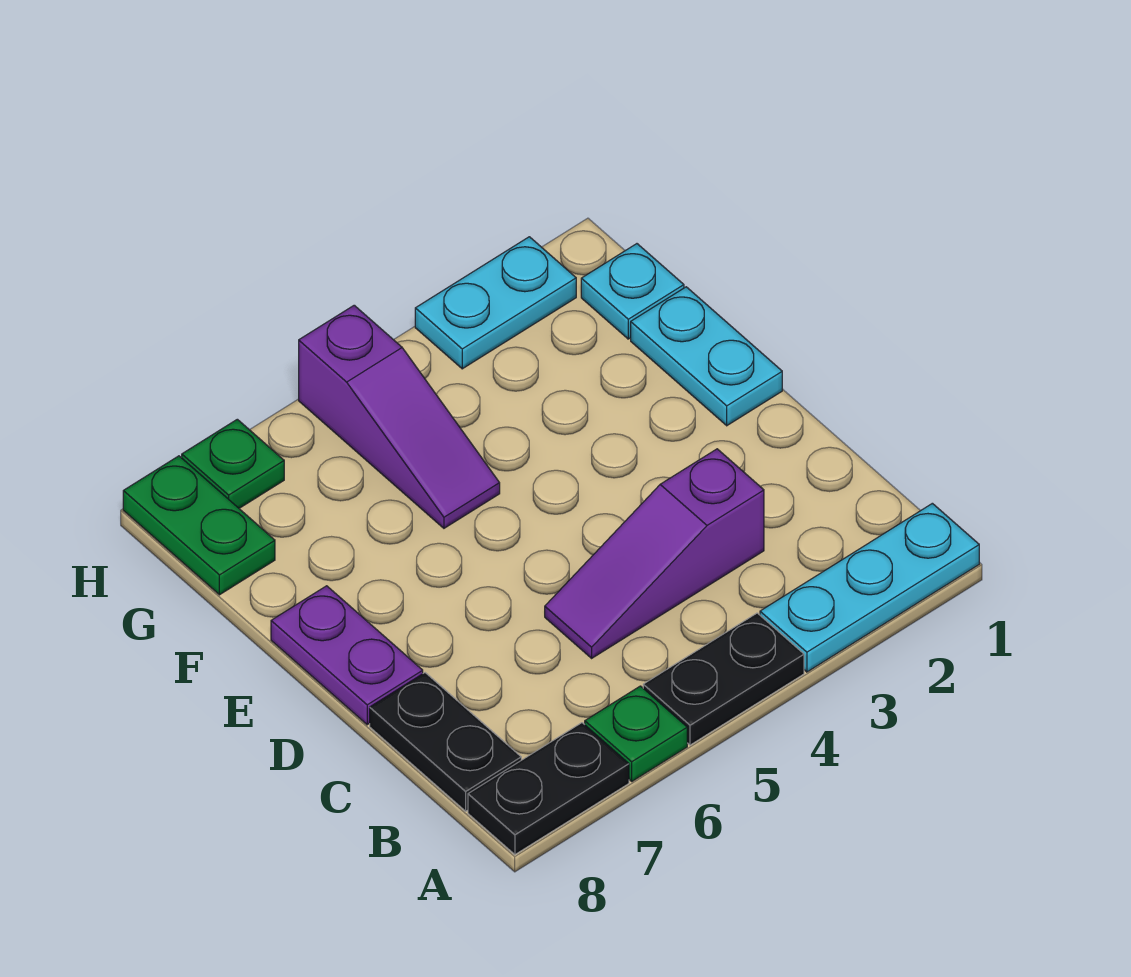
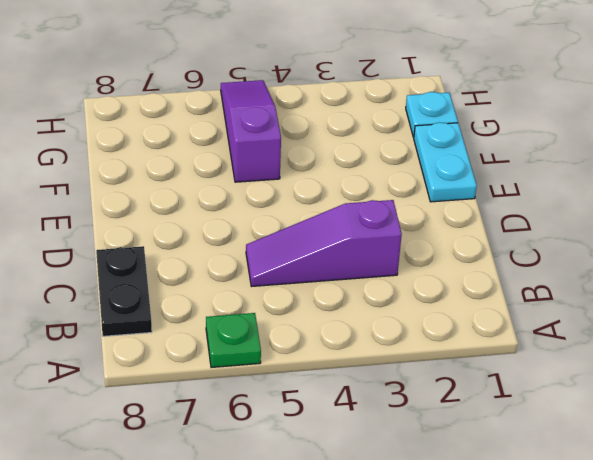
purple slope F5:H5 level 1 top F -> purple slope F5:H5 level 1 top H
none -> cyan plate A1:A3 level 1
none -> black plate A4:A5 level 1
none -> black plate A7:A8 level 1

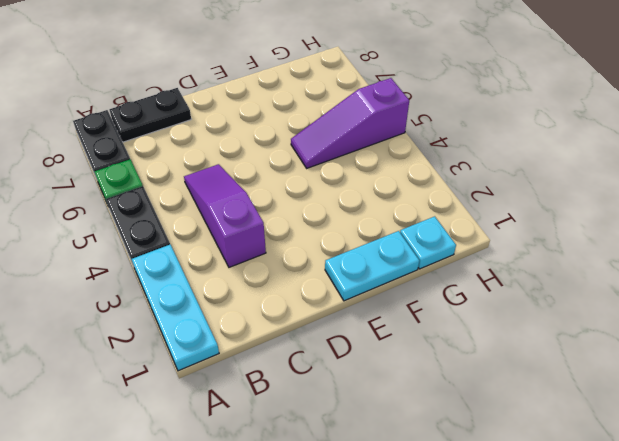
none -> purple plate D8:E8 level 1
none -> green plate G8:H8 level 1
none -> cyan plate H2:H3 level 1

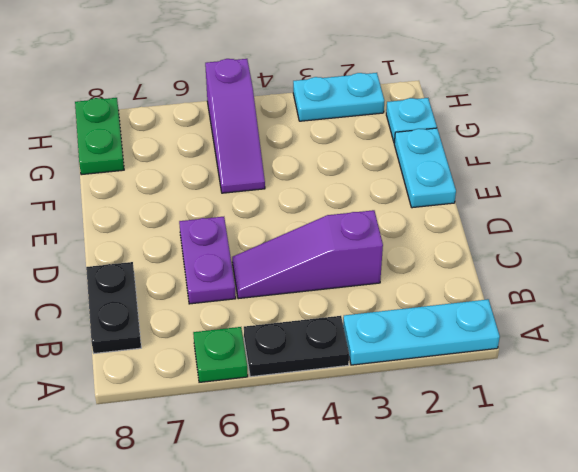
purple plate C6:D6 level 1 -> purple plate D8:E8 level 1
none -> black plate A7:A8 level 1
none -> green plate H7 level 1

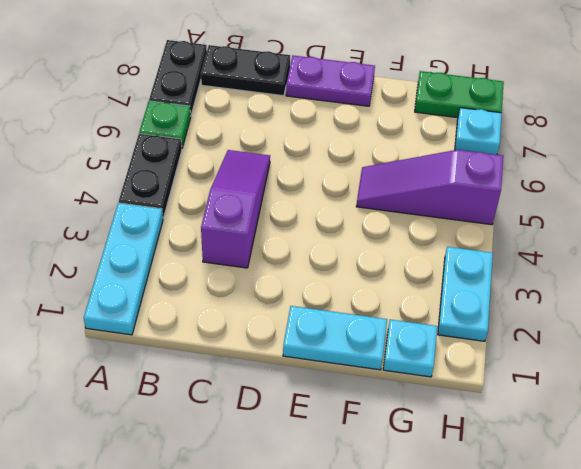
cyan plate H7 level 1 -> green plate H7 level 1

